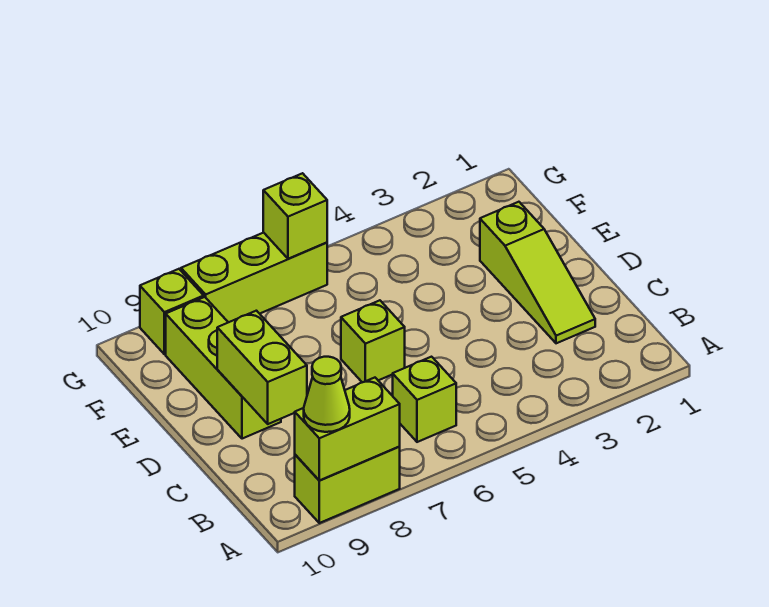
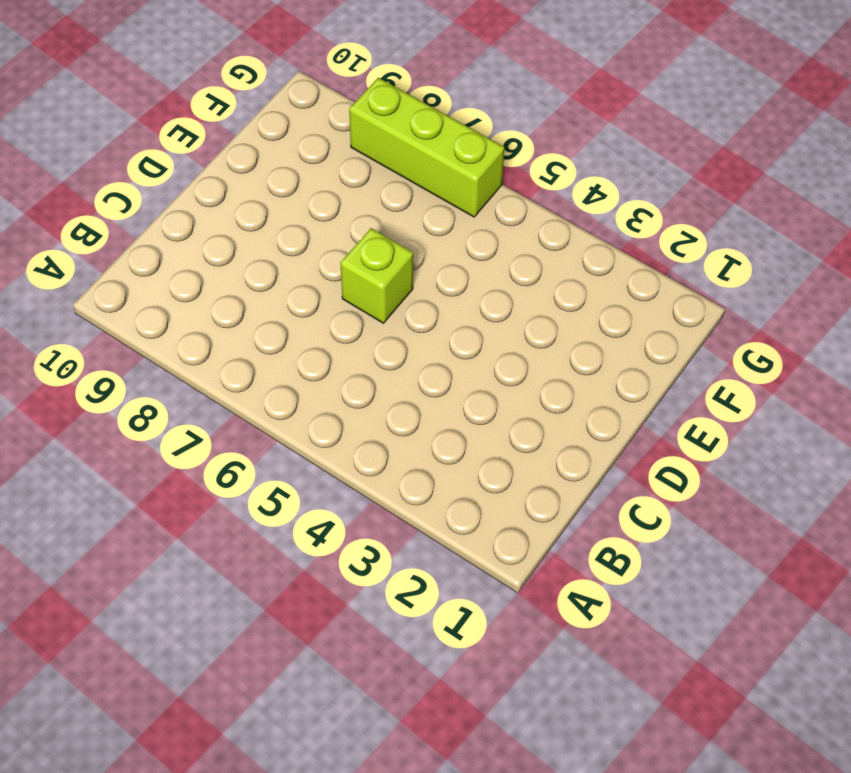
none -> lime brick A8:A9 level 1
none -> lime brick B6 level 1

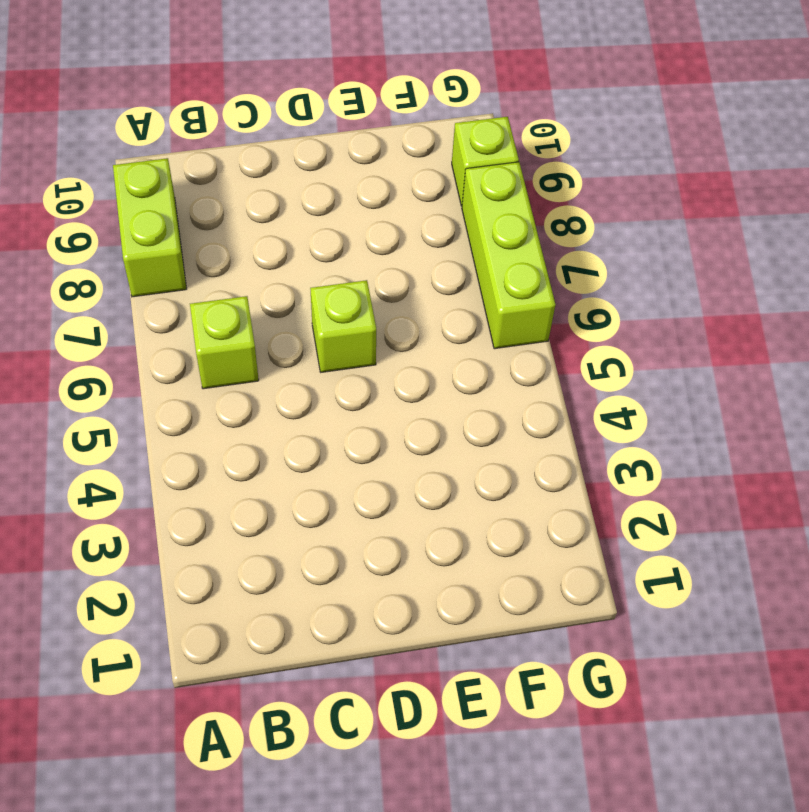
none -> lime slope C2:E2 level 1 top E
none -> lime brick D9:F9 level 1

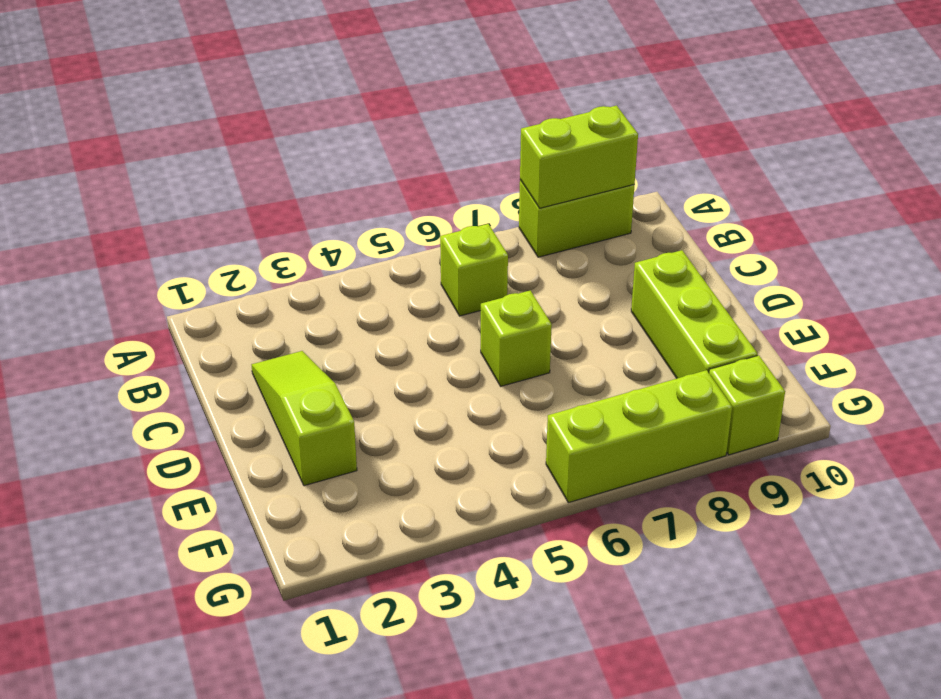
none -> lime brick C9:D9 level 2
none -> lime brick G6 level 2

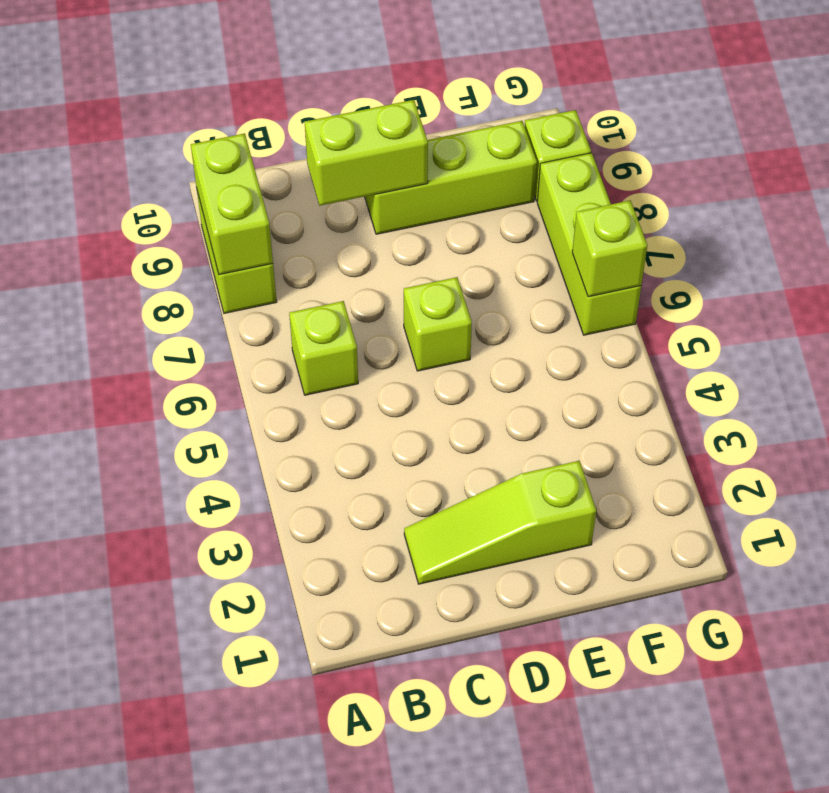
none -> lime cone A9 level 3

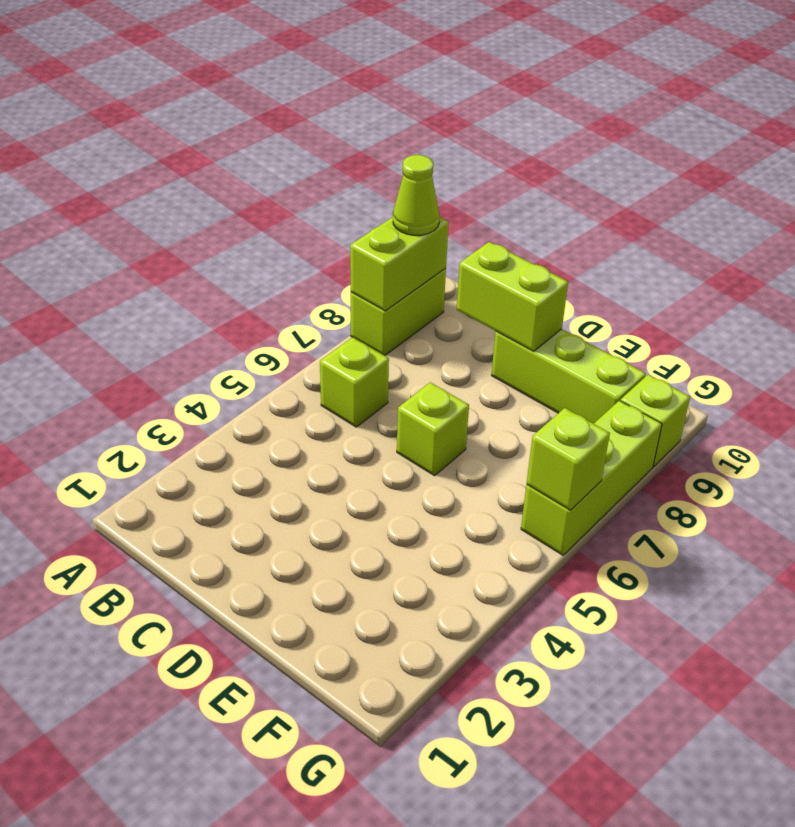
none -> lime slope C2:E2 level 1 top E

